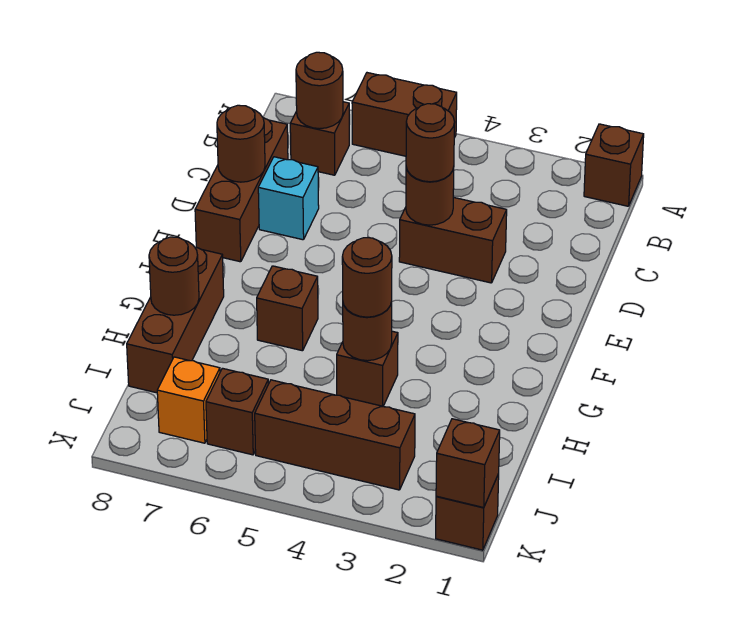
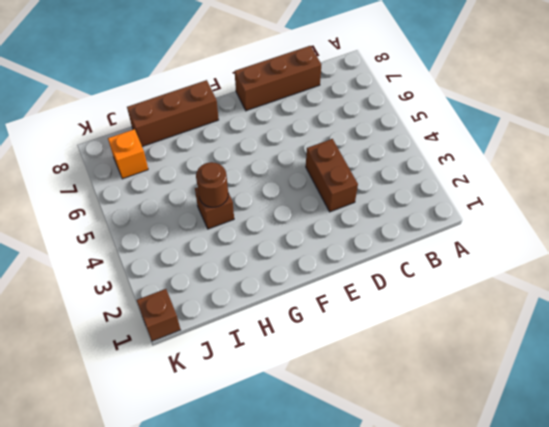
none -> brown brick A1 level 1
none -> brown brick A5:A6 level 1
none -> brown brick B7 level 1

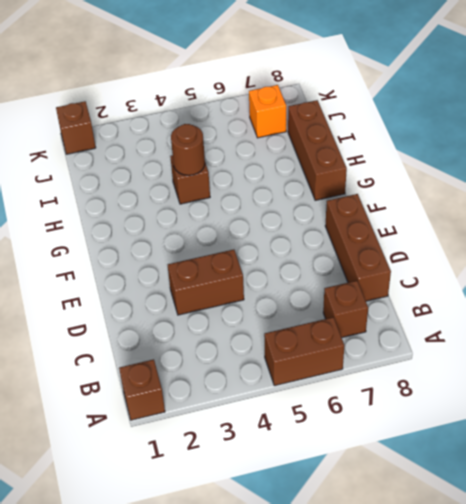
none -> cyan brick D7 level 1
none -> brown brick G6 level 1
none -> brown brick J3:J5 level 1

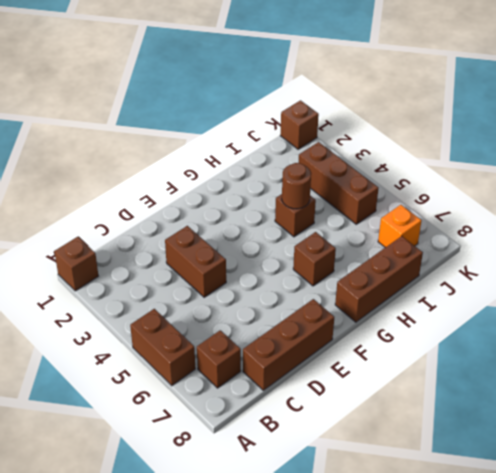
none -> cyan brick D7 level 1
none -> brown brick J6 level 1
none -> brown round brick B7 level 2

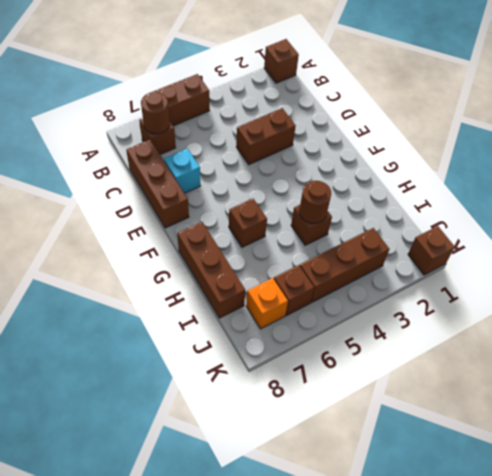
none -> brown round brick D4 level 2
none -> brown round brick D8 level 2
none -> brown round brick H8 level 2

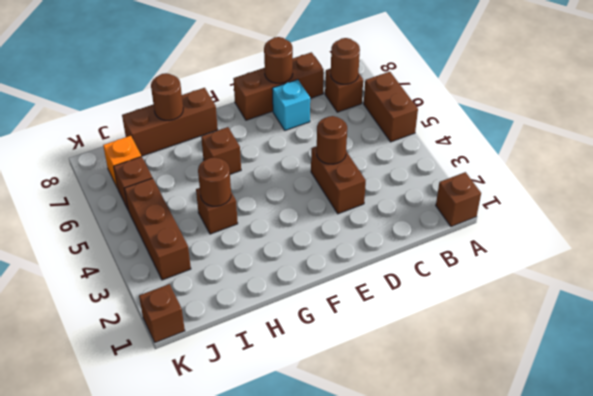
none -> brown brick K1 level 2
none -> brown round brick D4 level 3
none -> brown round brick H4 level 3

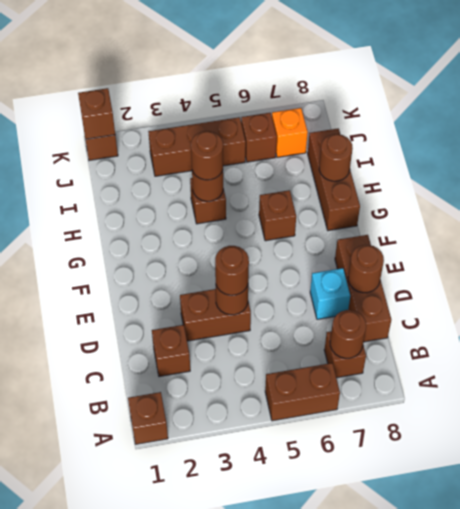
brown brick C2 level 1 -> none

